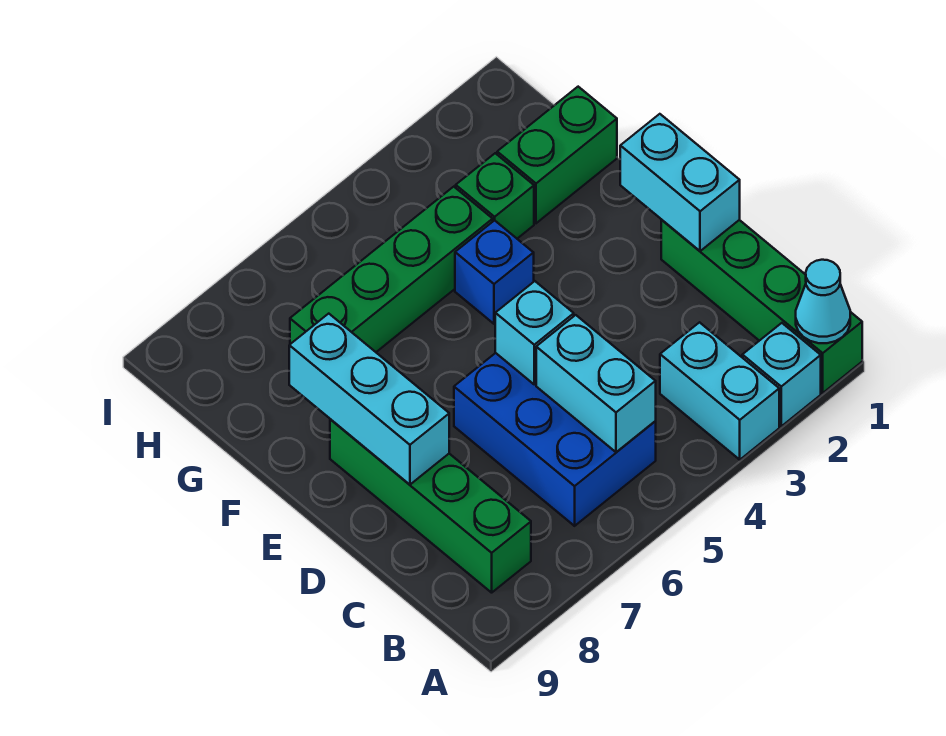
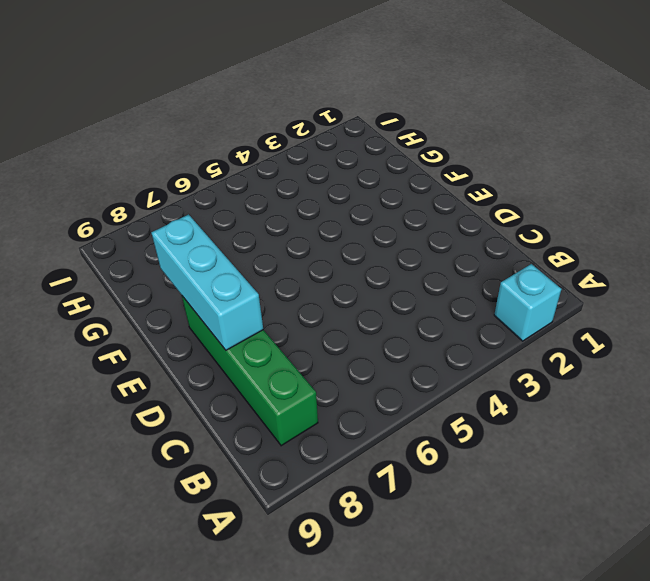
none -> green brick A1:D1 level 1
none -> cyan brick A3:B3 level 1
none -> blue brick B5:D6 level 1

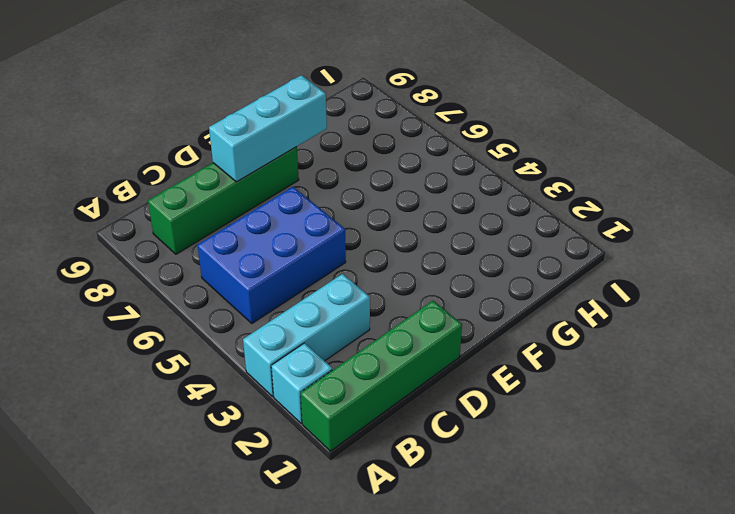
cyan brick A3:C3 level 1 -> cyan brick A3:B3 level 1
none -> blue brick F4 level 1
none -> green brick G1:G2 level 1
none -> green brick G3 level 1

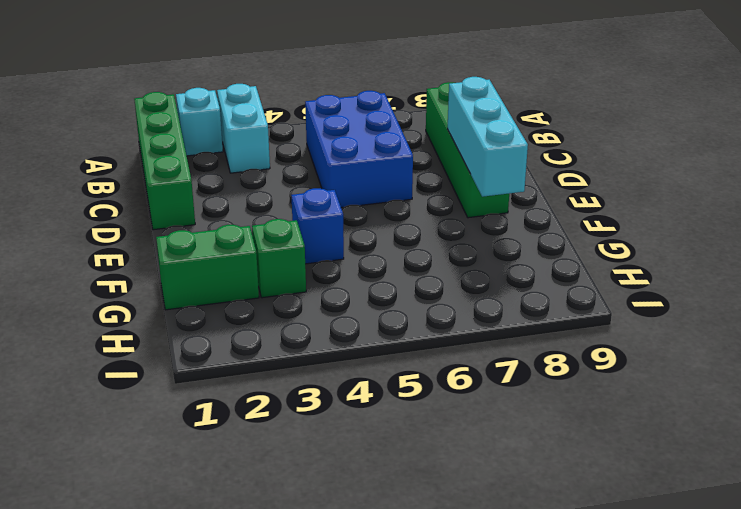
none -> green brick G4:G7 level 1
none -> cyan cone A1 level 2
none -> cyan brick B5:C5 level 2

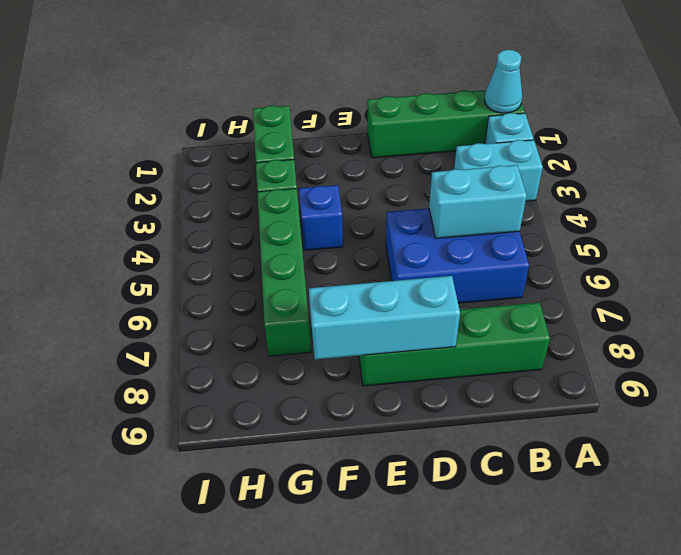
none -> cyan brick D1:E1 level 2
none -> cyan brick D5 level 2

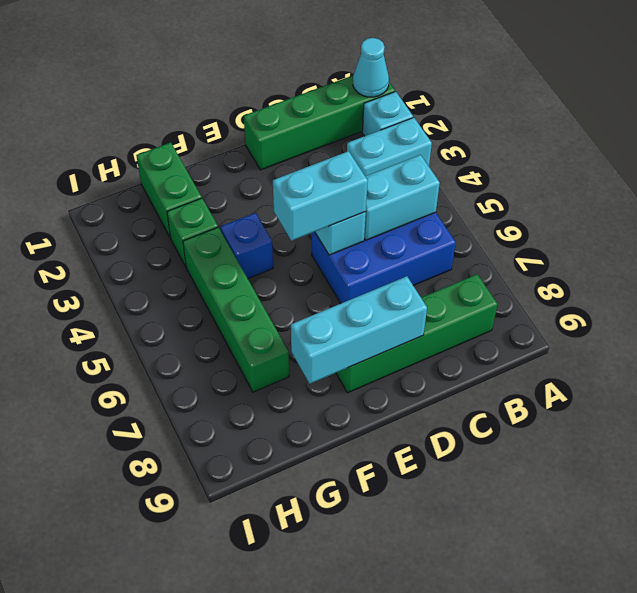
cyan brick D5:E5 level 3 -> cyan brick D1:E1 level 2

